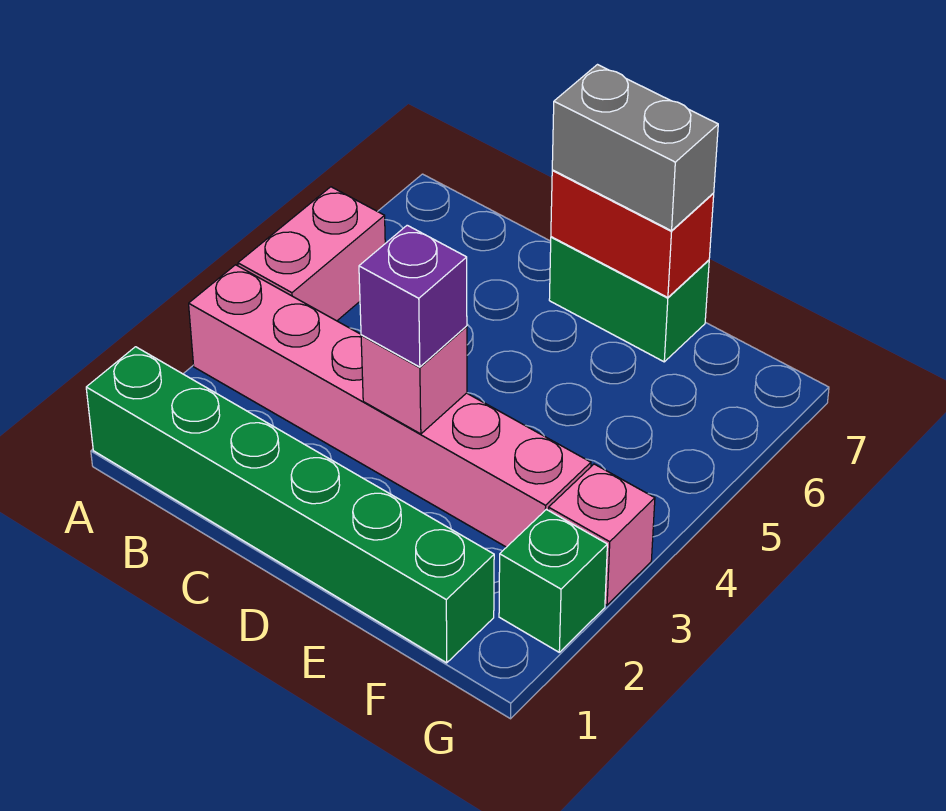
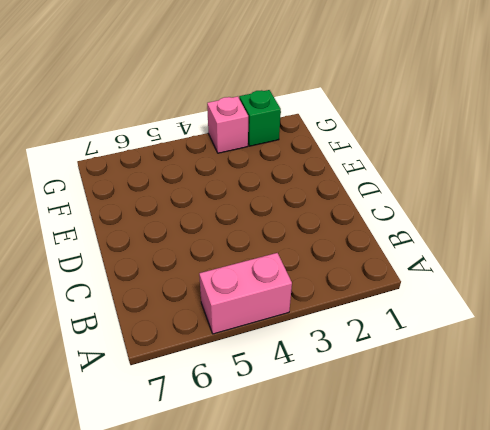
none -> green brick A1:F1 level 1
none -> pink brick A3:F3 level 1

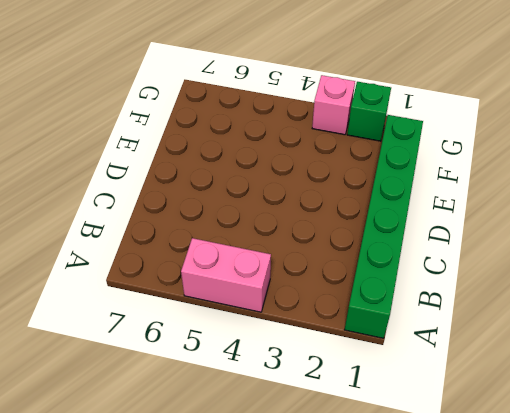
none -> pink brick A3:F3 level 1
none -> green brick D7:E7 level 1

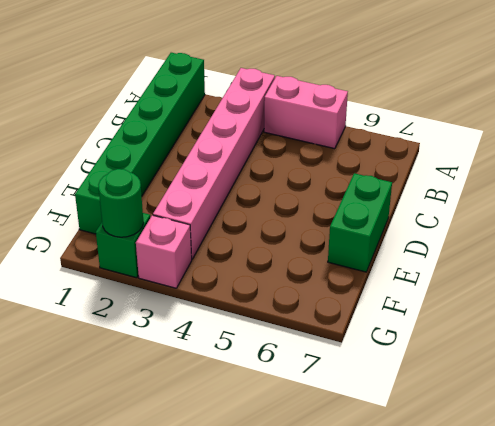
green round brick G2 level 2 -> none
none -> pink brick D3 level 2
none -> red brick D7:E7 level 2

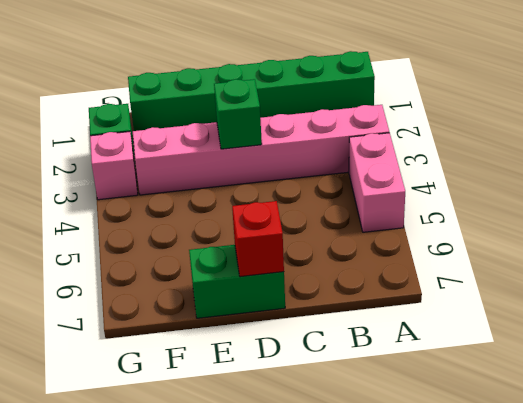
green brick D3 level 2 -> pink brick D3 level 2
red brick D7 level 2 -> red brick D7:E7 level 2
none -> purple brick D3 level 3
none -> grey brick D7:E7 level 3

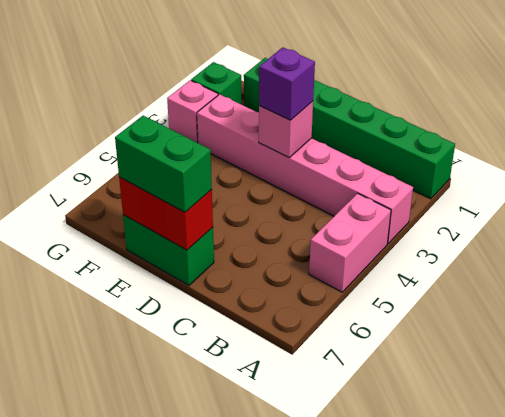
green brick D7:E7 level 3 -> grey brick D7:E7 level 3

